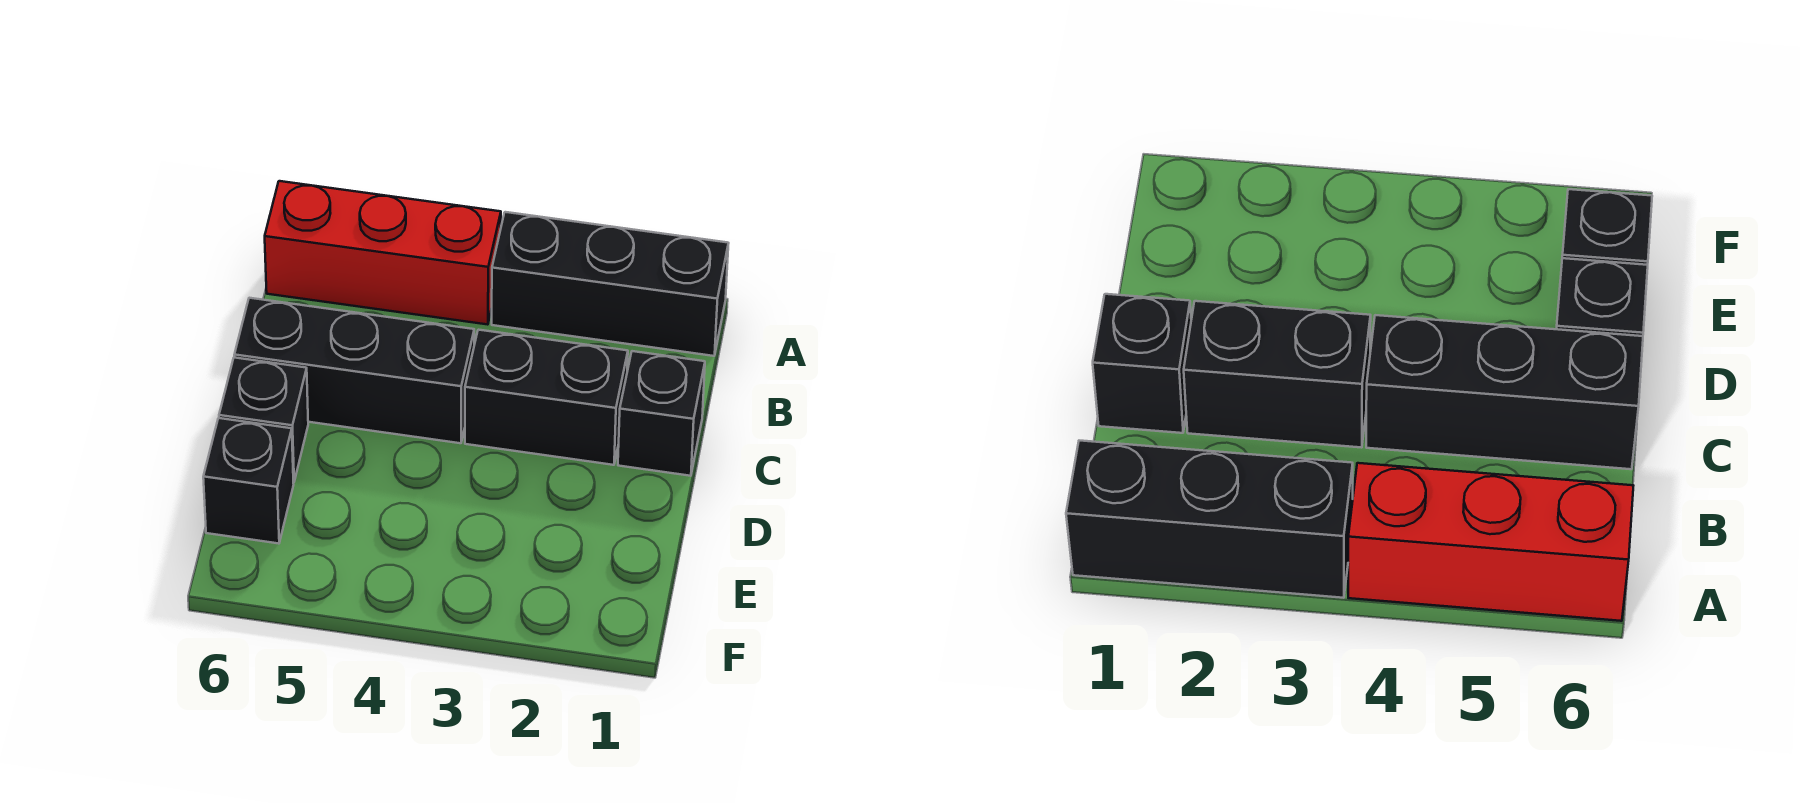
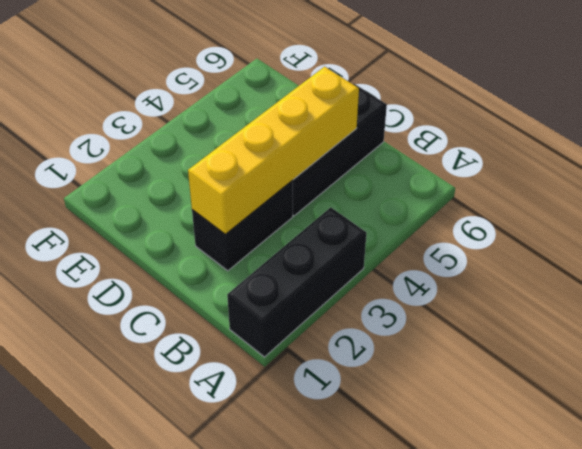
yellow brick C2:C5 level 2 -> none
none -> red brick A4:A6 level 1
none -> black brick C1 level 1

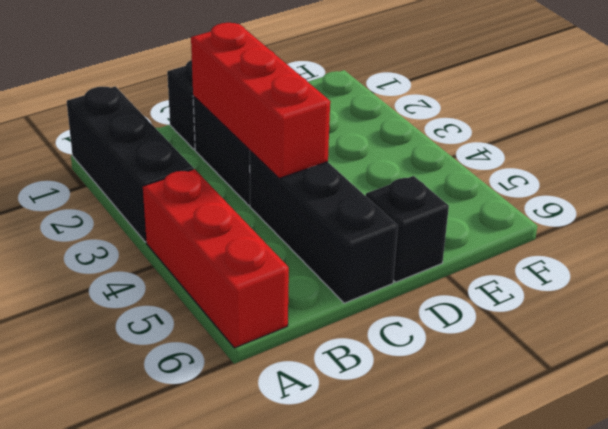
red brick C2:C4 level 2 -> none
none -> black brick E6 level 1

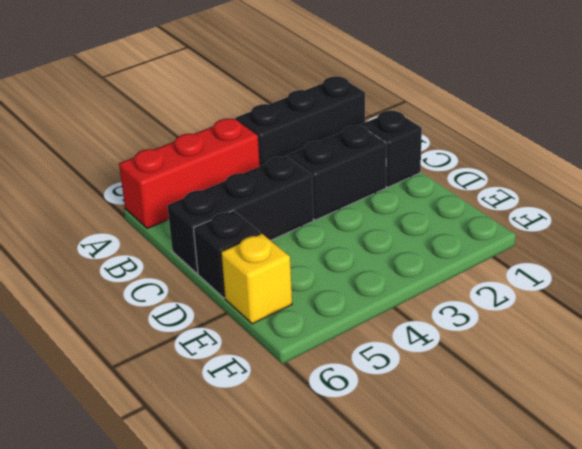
yellow brick E6 level 1 -> black brick E6 level 1

